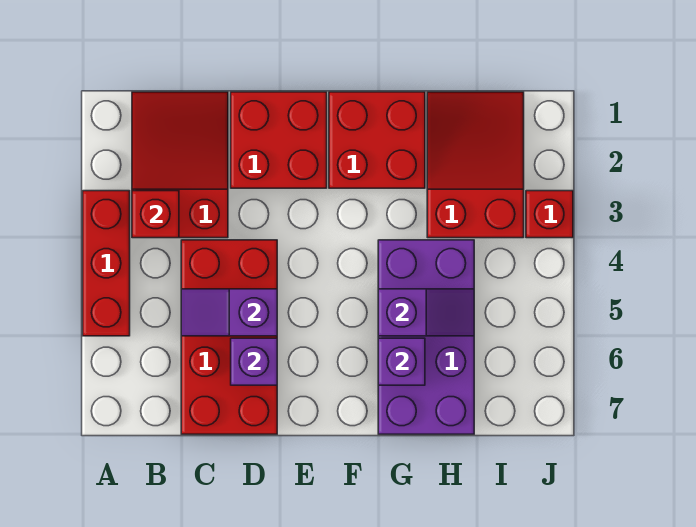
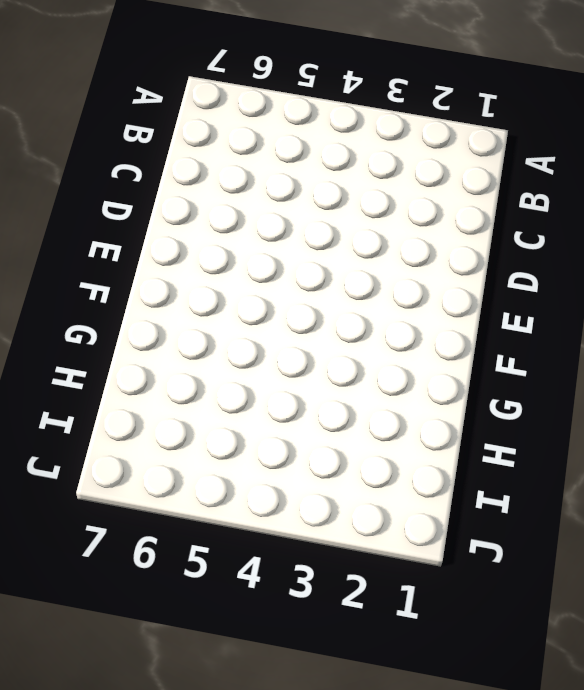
none -> red brick A3:A5 level 1
none -> red slope B1:C3 level 1 top 3
none -> red brick C4:D7 level 1

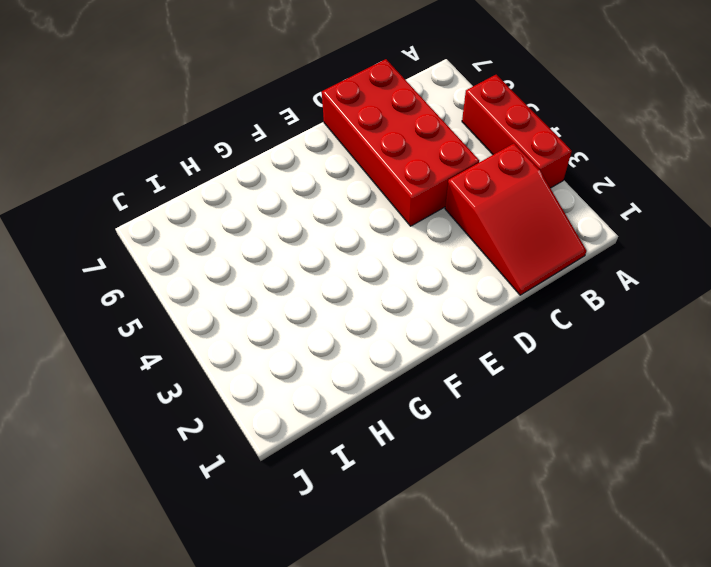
none -> red brick D1:E2 level 1
none -> red brick F1:G2 level 1
none -> purple brick G4:H7 level 1

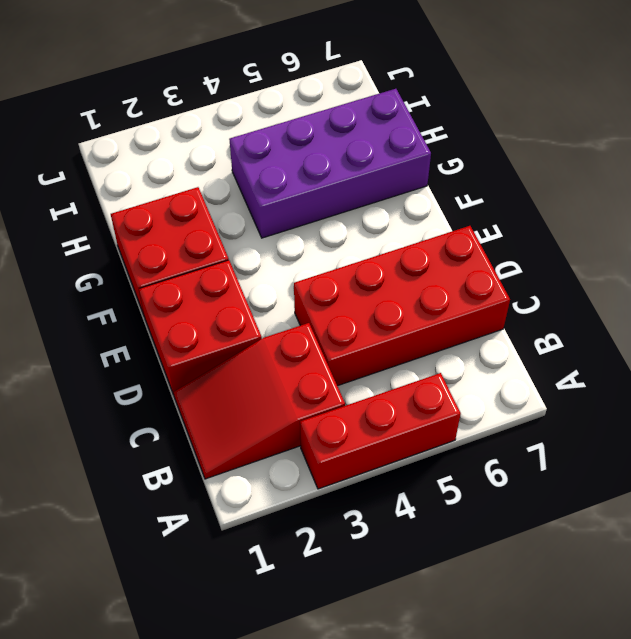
none -> red slope H1:I3 level 1 top 3
none -> red brick J3 level 1
none -> red brick B3 level 2

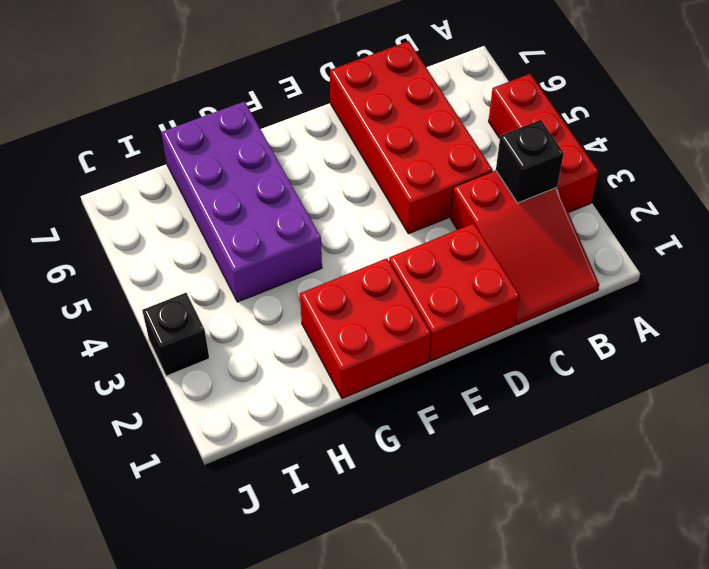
black brick B3 level 2 -> red brick B3 level 2
black brick J3 level 1 -> red brick J3 level 1
none -> red slope H1:I3 level 1 top 3
none -> purple slope C5:D5 level 2 top D
none -> purple brick D6 level 2

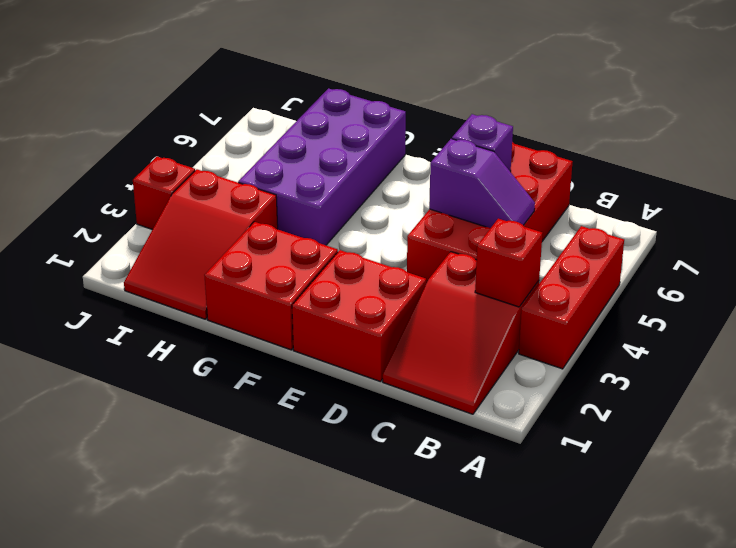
none -> purple slope G5:H5 level 2 top G
none -> purple brick G6 level 2

